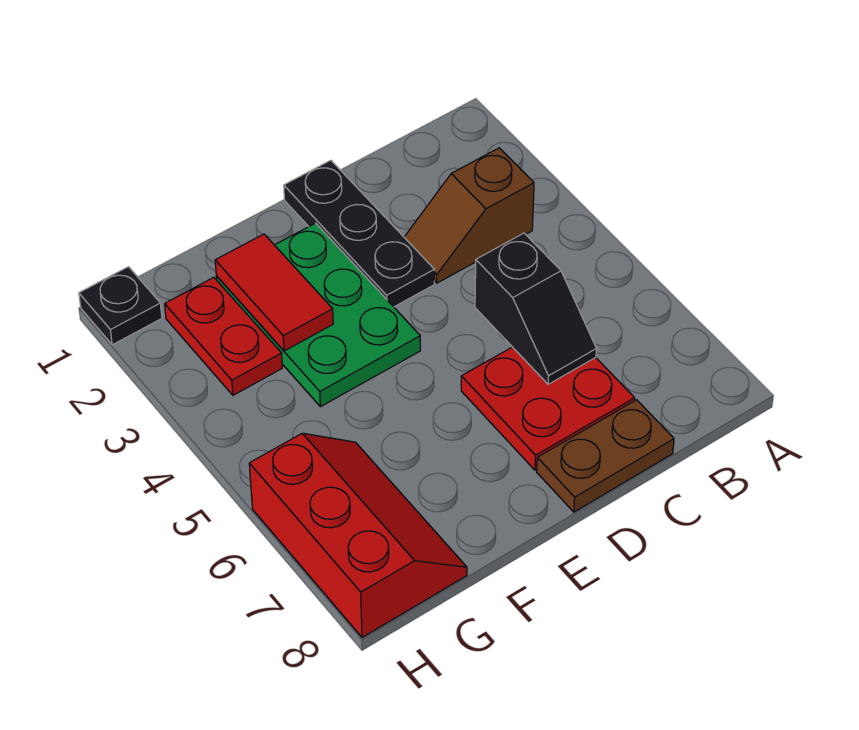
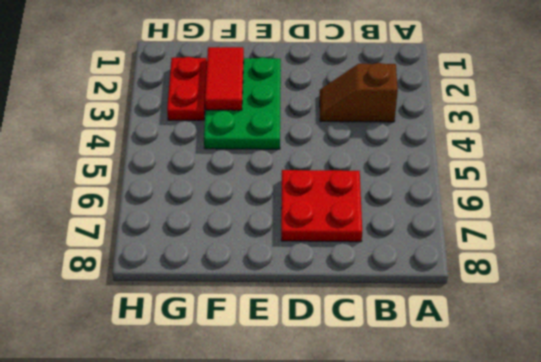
none -> brown plate C8:D8 level 1
none -> black plate D1:D3 level 1

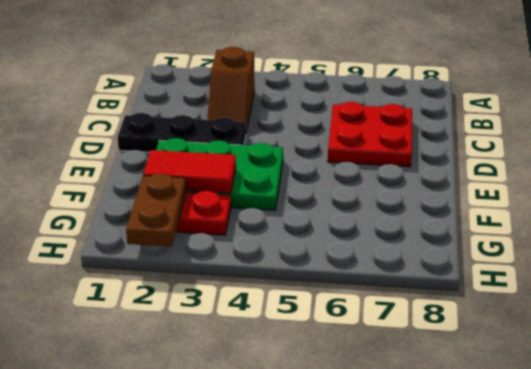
brown plate G2:H2 level 2 -> brown plate C8:D8 level 1
none -> red slope G6:H8 level 1 top H
none -> black plate H1 level 1

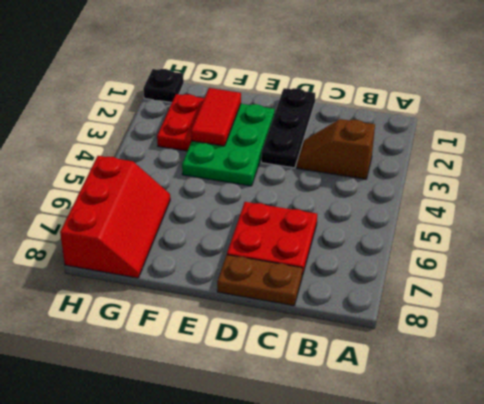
none -> black slope C5:C6 level 2 top 5

